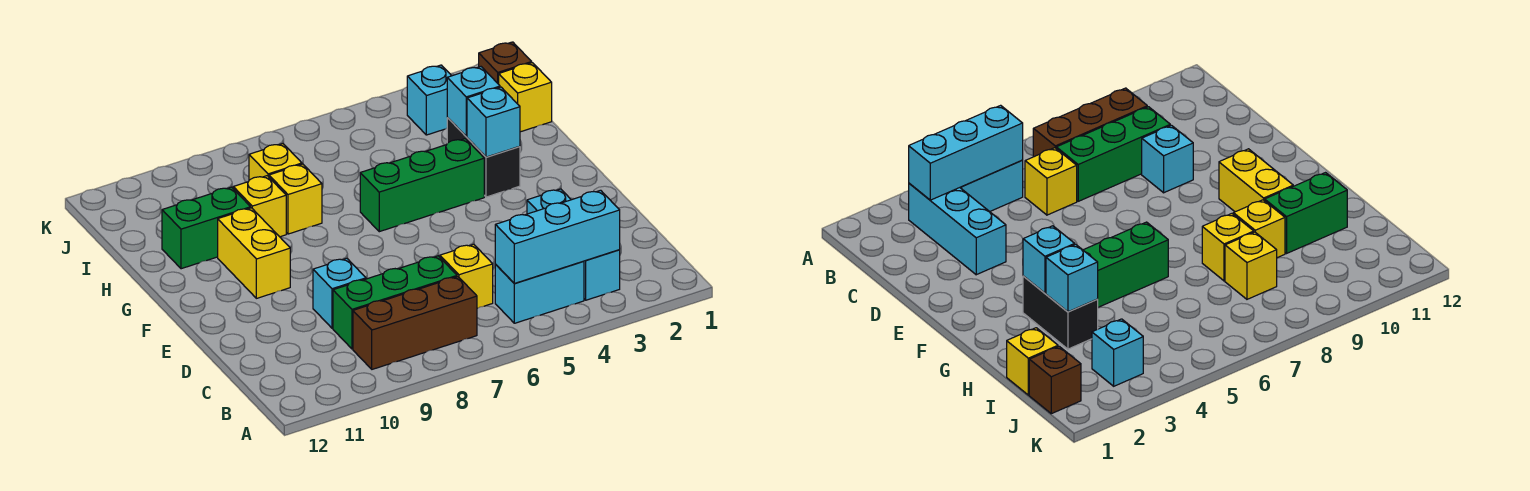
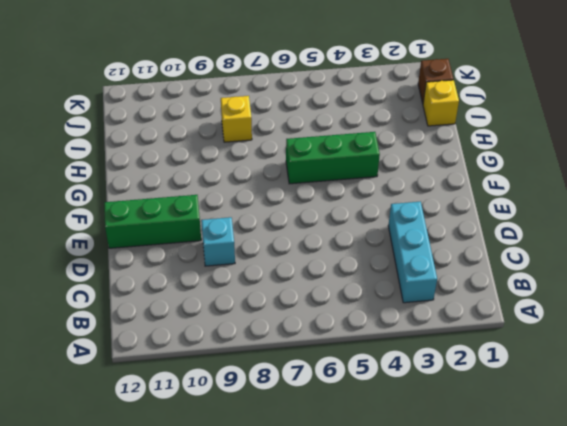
green brick E10:E12 level 1 -> green brick C7:C9 level 1
none -> cyan brick B4:B5 level 1
none -> brown brick B7:B9 level 1
none -> yellow brick C6 level 1

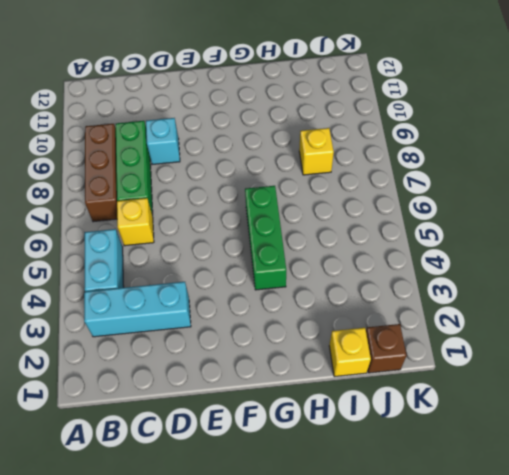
none -> yellow brick F10:G10 level 1
none -> black brick G3:H3 level 1
none -> yellow brick H8 level 1

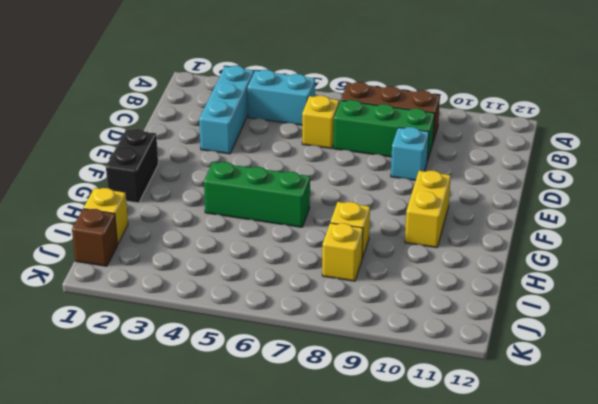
black brick F1:G1 level 1 -> black brick G3:H3 level 1
none -> yellow brick H9 level 1
none -> green brick H10:H11 level 1
none -> cyan brick J3 level 1

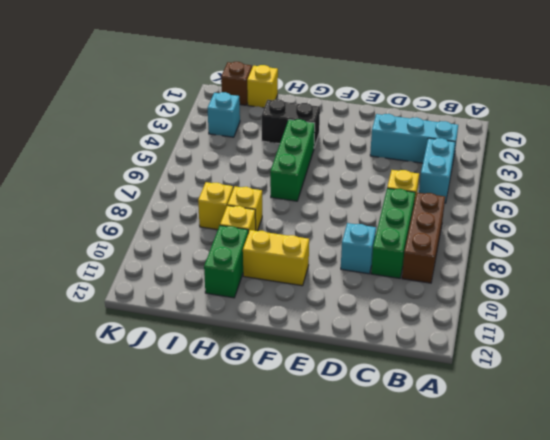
none -> cyan brick B3:B5 level 2
none -> cyan brick G3 level 2
none -> cyan brick H3 level 2

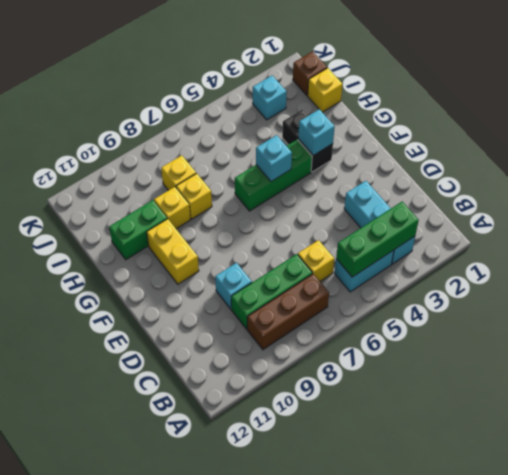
green brick B3:B5 level 2 -> cyan brick B3:B5 level 2
cyan brick G5 level 2 -> cyan brick H3 level 2

